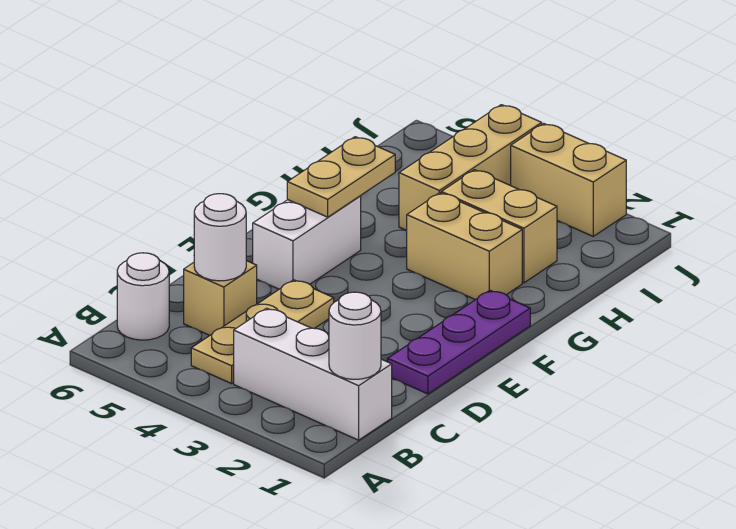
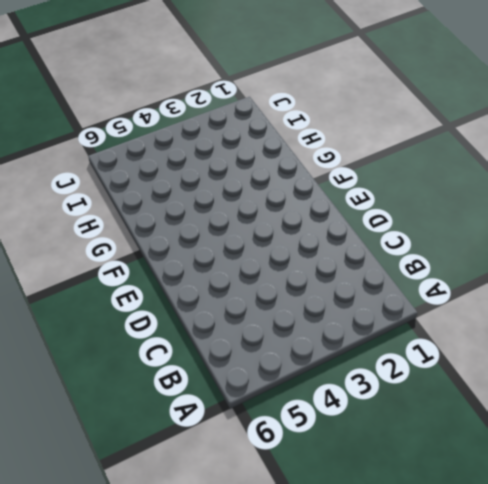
none -> white brick B1:B3 level 1
none -> tan plate B4:D4 level 1
none -> white round brick B6 level 1

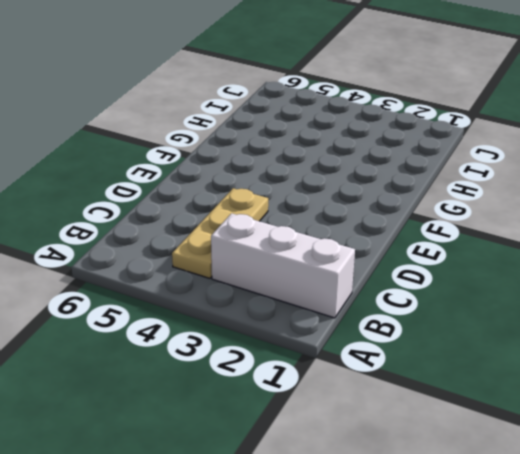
none -> white round brick B6 level 1
none -> tan brick C5 level 1
none -> purple plate D1:F1 level 1

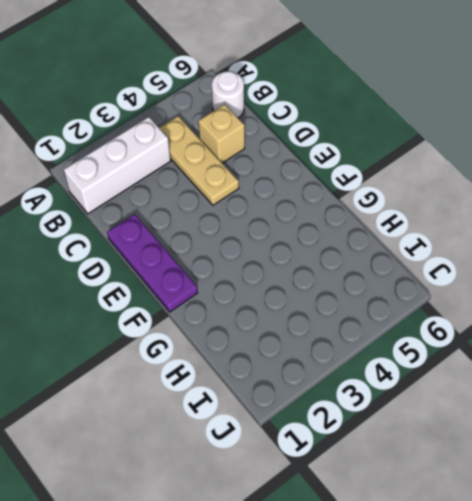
none -> white brick E5:F5 level 1
none -> tan brick G2:G3 level 1
none -> tan brick H2:H3 level 1

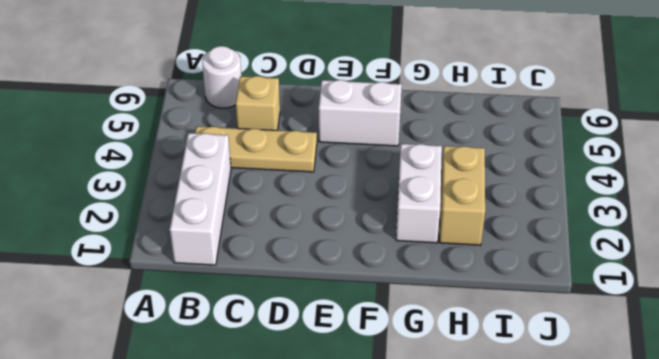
white brick G2:G3 level 1 -> tan brick G2:G3 level 1
none -> purple plate D1:F1 level 1
none -> tan brick H4:J4 level 1
none -> tan brick J2:J3 level 1

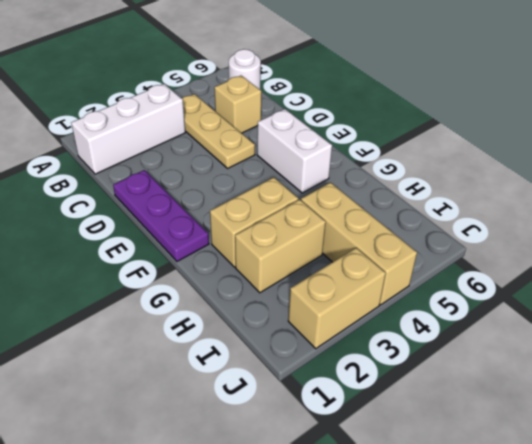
none -> white round brick B1 level 2
none -> white round brick C5 level 2
none -> tan plate F5:G5 level 2

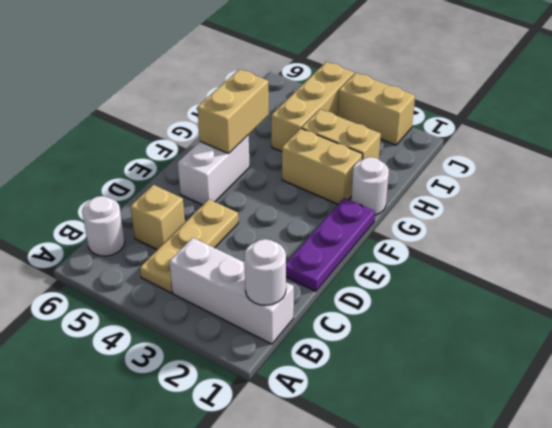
tan brick F5:G5 level 2 -> tan plate F5:G5 level 2
white round brick G1 level 1 -> white round brick C5 level 2

